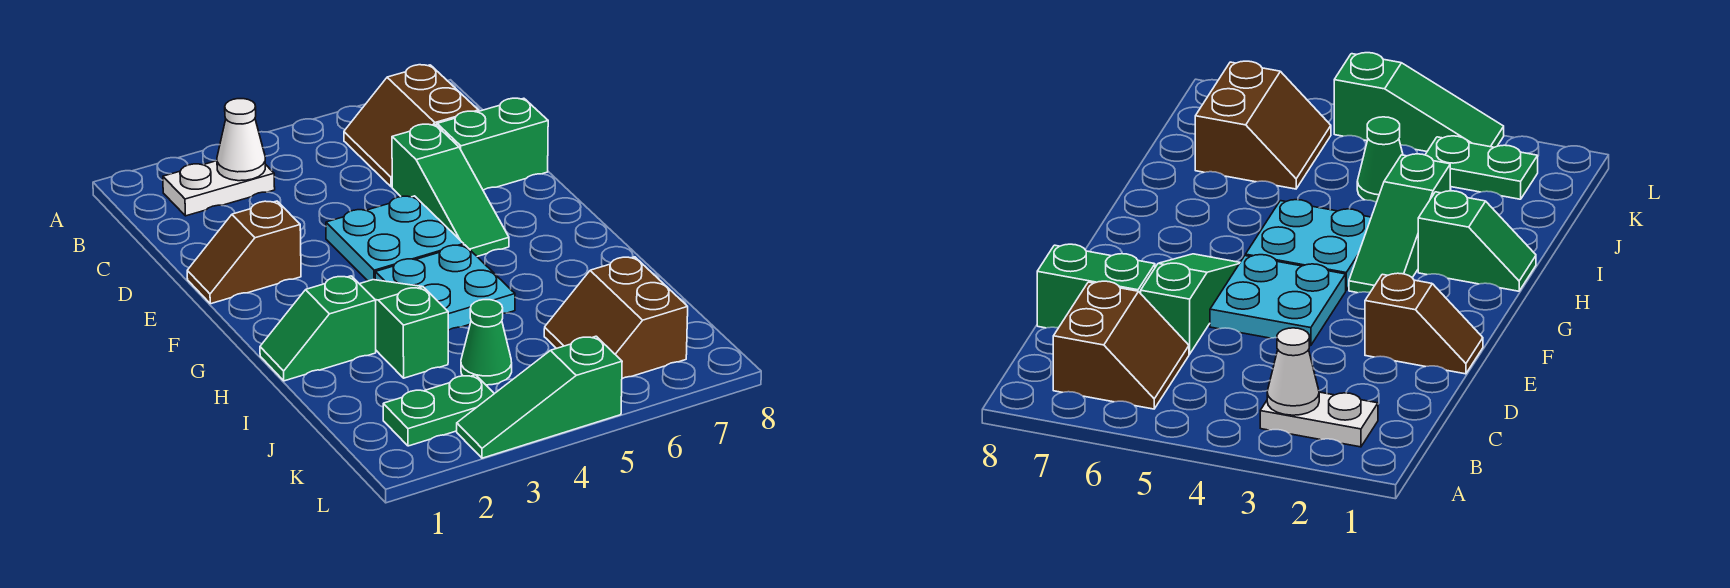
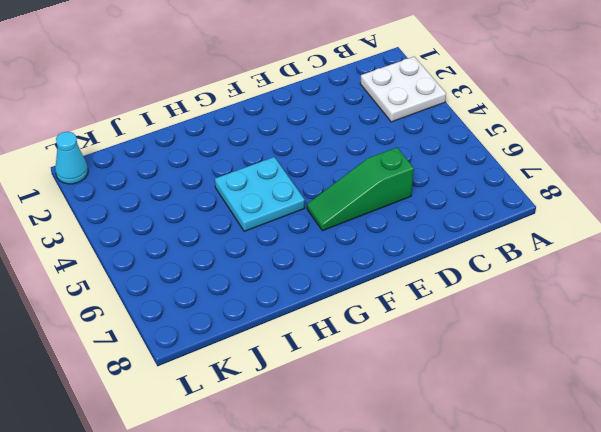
white plate A2:B3 level 1 -> white plate B2:B3 level 1
cyan cone L1 level 1 -> none
none -> brown slope B6:C7 level 1 top 7
none -> green brick D7:D8 level 1
none -> brown slope E1:E2 level 1 top 2

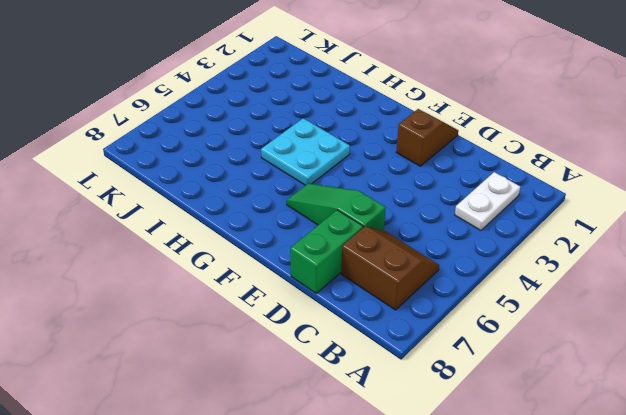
none -> cyan plate E4:F5 level 1
none -> green slope G3:I3 level 1 top I
none -> green slope H1:H2 level 1 top 2

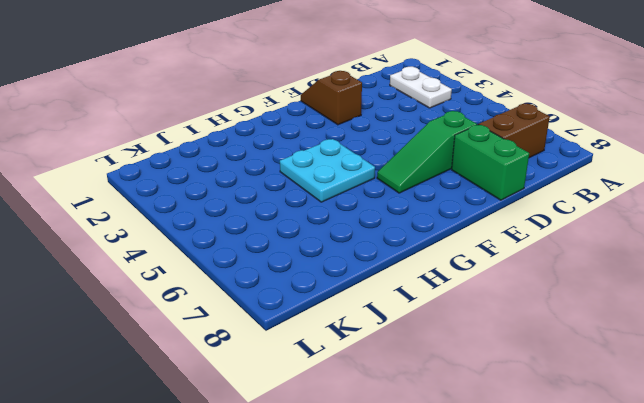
none -> cyan plate E4:F5 level 1
none -> green slope G3:I3 level 1 top I
none -> green slope H1:H2 level 1 top 2

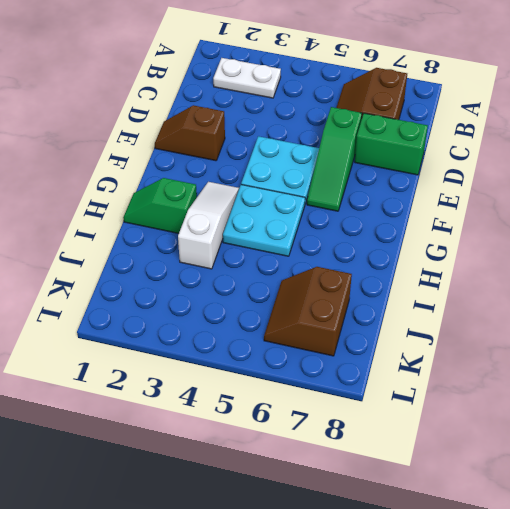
white slope G3:I3 level 1 top I -> green slope G3:I3 level 1 top I
none -> green cone J4 level 1
none -> green plate K2:K3 level 1
none -> green slope L3:L5 level 1 top 5

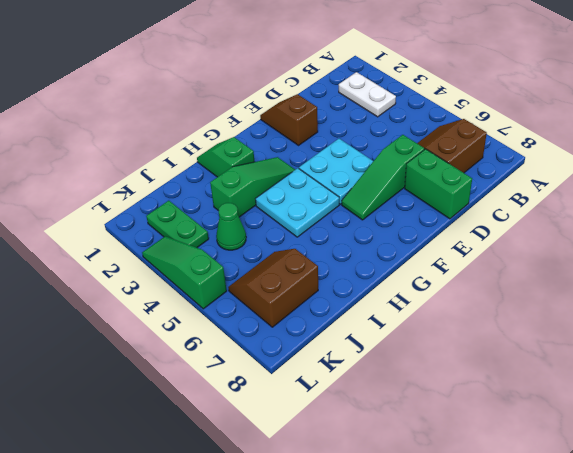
none -> white cone B3 level 2

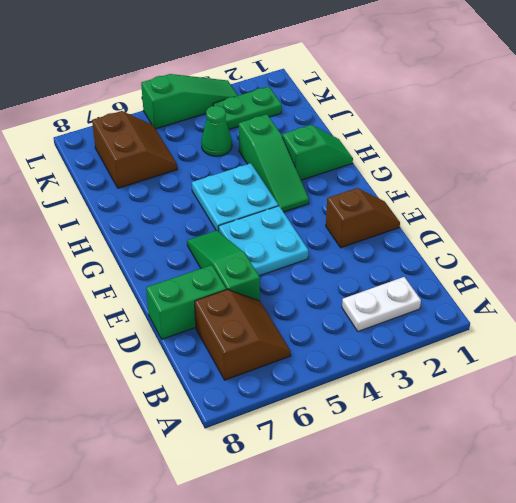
none -> white cone B3 level 2

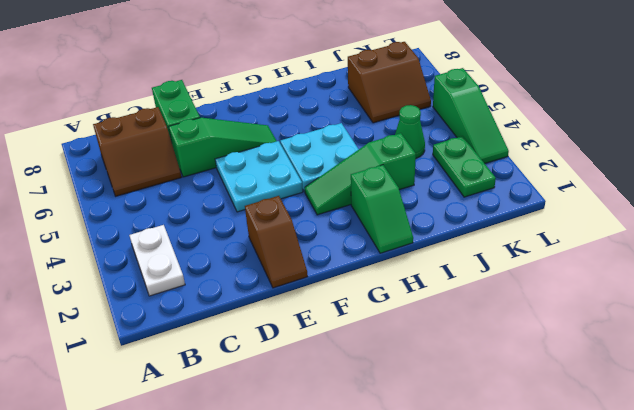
none -> white cone B3 level 2

